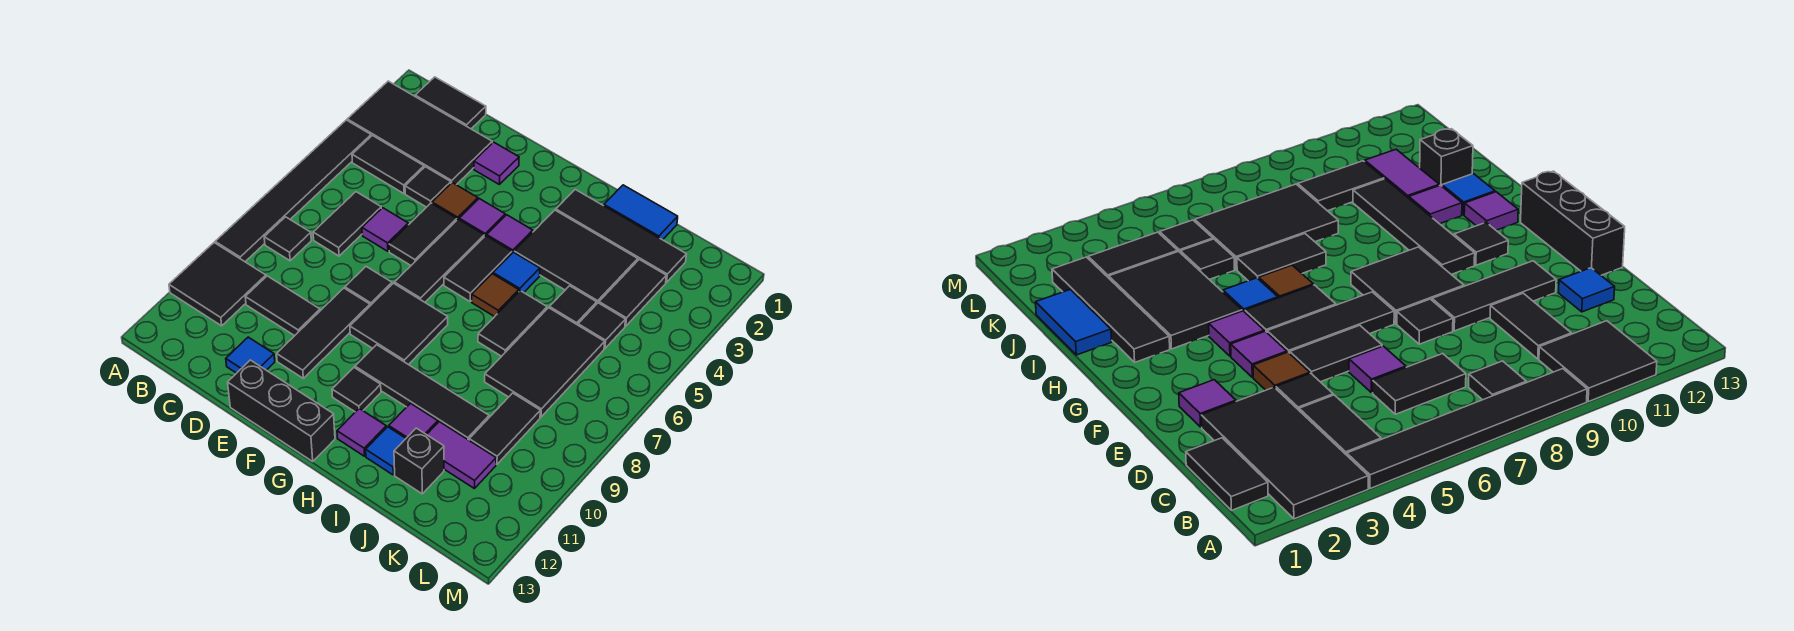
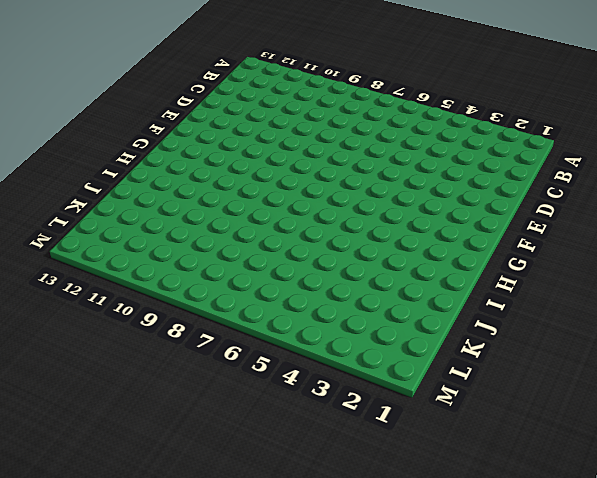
none -> black tile A2:D3 level 1
none -> black tile A4:A9 level 1
none -> black tile A10:B11 level 1
none -> black tile B1:C1 level 1

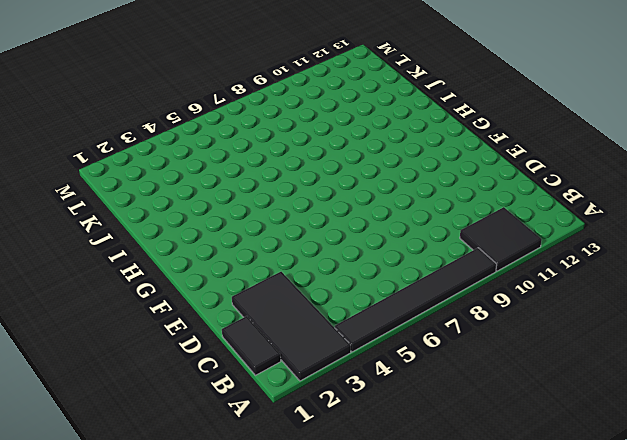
none -> black tile B4:C4 level 1
none -> black tile B8 level 1
none -> black tile C6:C7 level 1
none -> black tile C10:D10 level 1

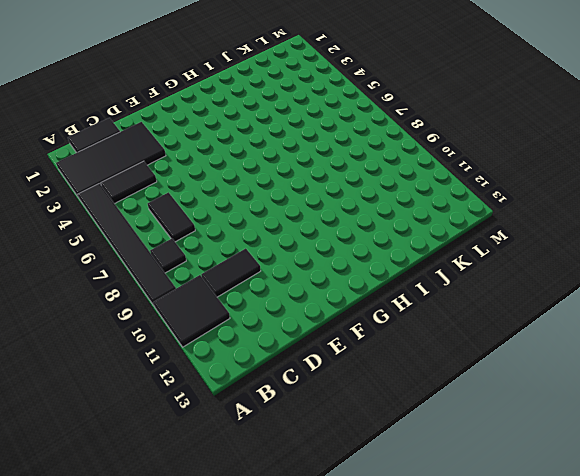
none -> black tile D4 level 1
none -> purple tile D6 level 1
none -> blue tile D12 level 1
none -> purple tile E2 level 1

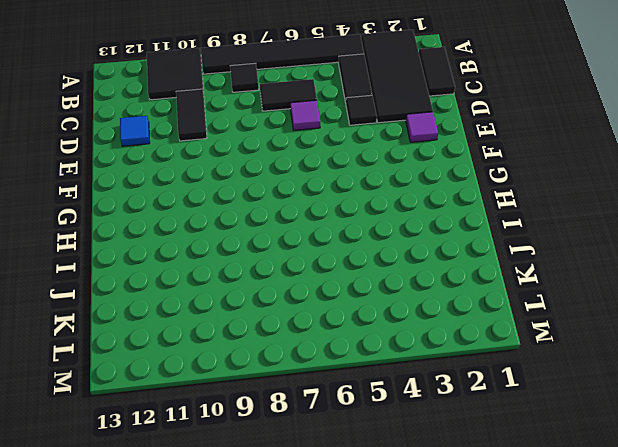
none -> brown tile E4 level 1
none -> black tile E5:E6 level 1
none -> black tile E8 level 1
none -> black tile E9:E11 level 1

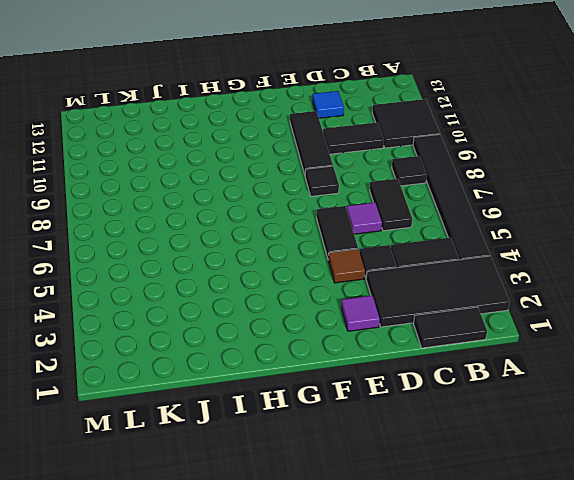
none -> black brick E13:G13 level 1
none -> purple tile F4 level 1
none -> black tile F5:F7 level 1
none -> black tile F8:G9 level 1

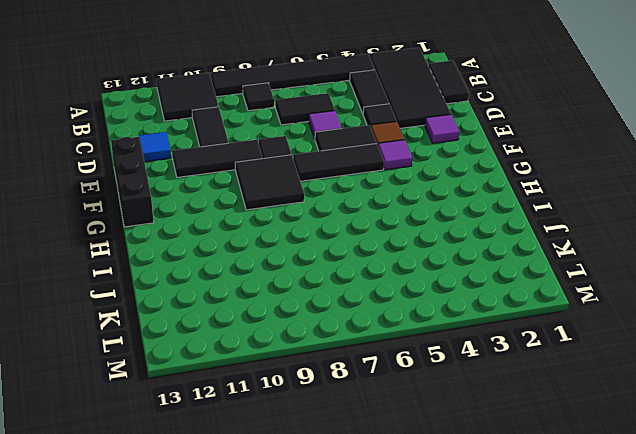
none -> purple tile G4 level 1
none -> black tile G5:G6 level 1
none -> black tile G10:J10 level 1
none -> black tile G11 level 1

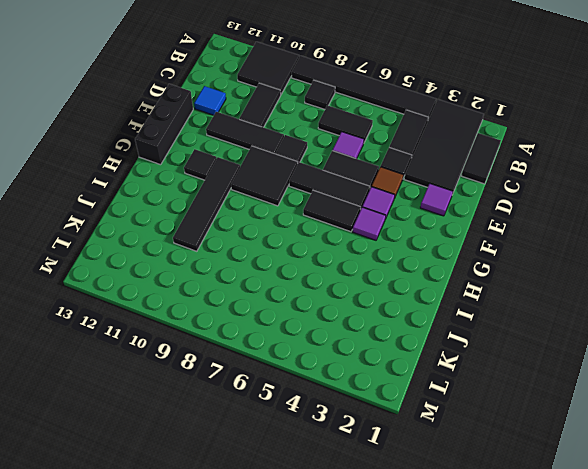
none -> black tile H2:K2 level 1
none -> black tile H3:J4 level 1
none -> blue tile H5 level 1
none -> brown tile H6 level 1

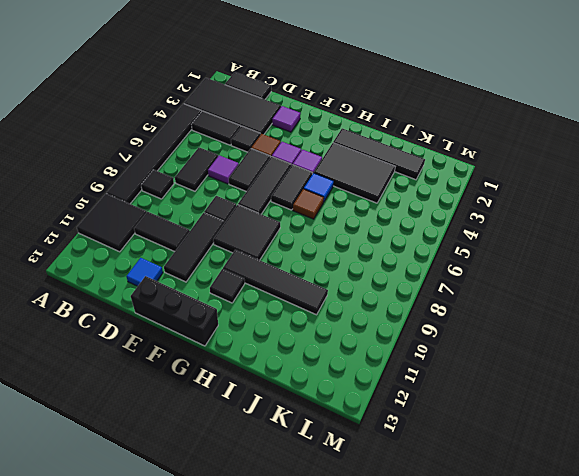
none -> purple tile H12 level 1
none -> blue tile I1:J1 level 1
none -> black tile I6:I7 level 1
none -> purple tile I11 level 1

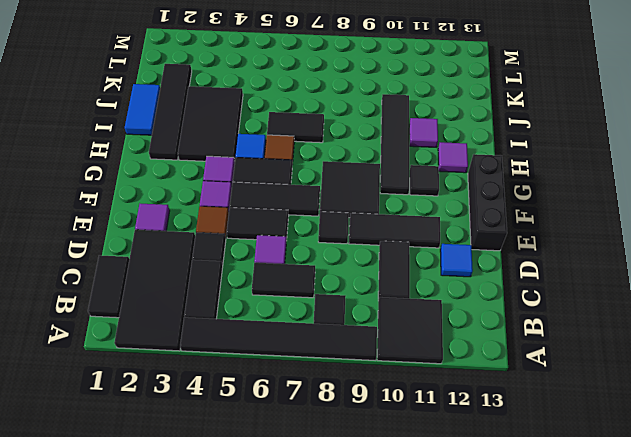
none -> blue tile I12 level 1
none -> black tile J5 level 1
none -> black tile J6:K8 level 1
none -> purple tile J11:K11 level 1

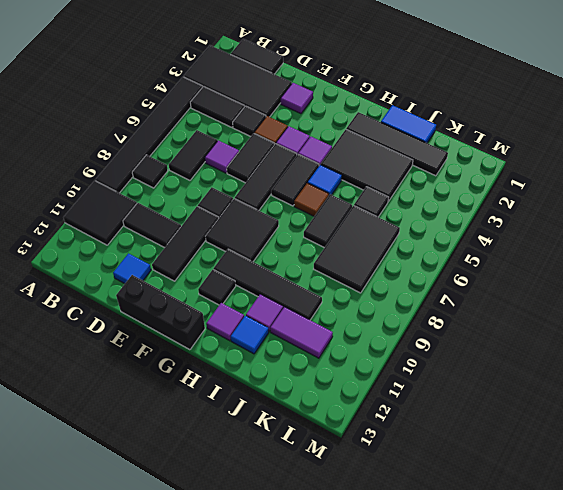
none -> black brick J12 level 1
none -> black tile K3:K4 level 1
none -> black tile K5 level 1
none -> black tile K9:K10 level 1

